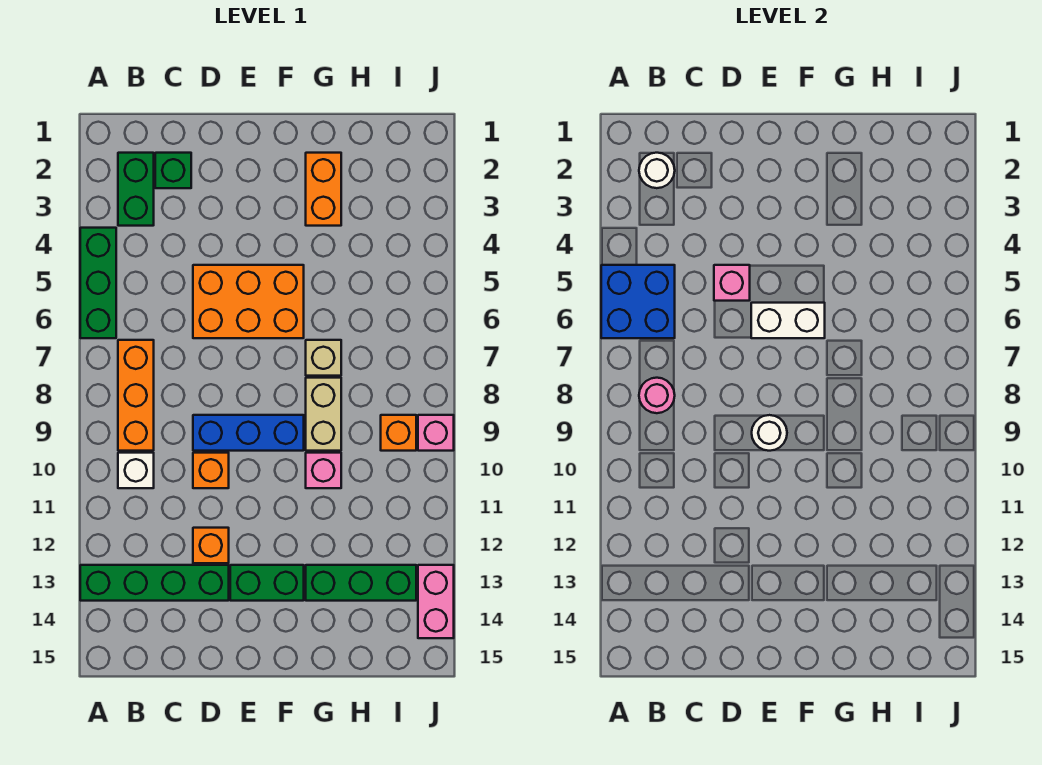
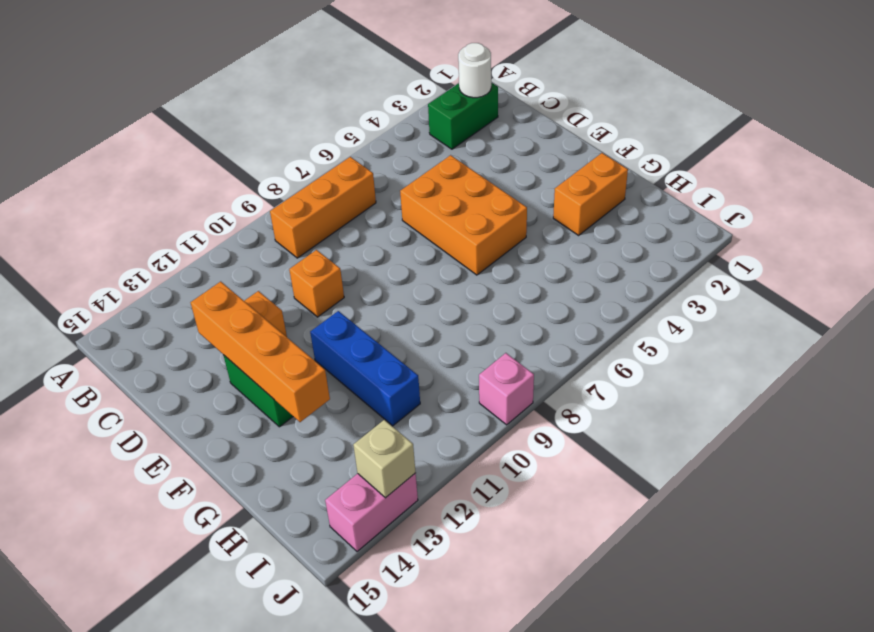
orange brick D13:G13 level 2 -> none
blue brick F11:H11 level 1 -> blue brick D9:F9 level 1
tan brick J13 level 2 -> tan brick G7 level 1
none -> green brick A4:A6 level 1
none -> green brick A13:D13 level 1
none -> white brick B10 level 1

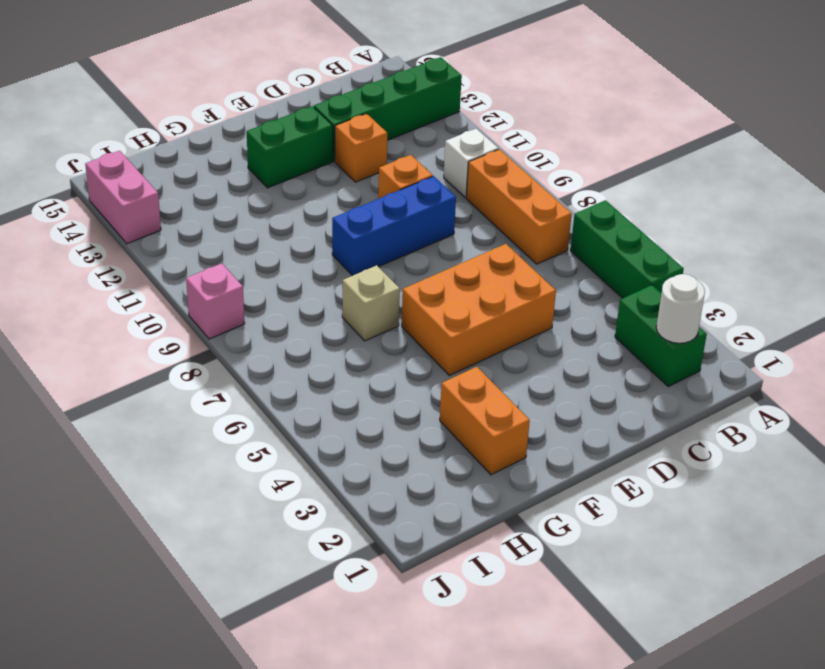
none -> green brick C2 level 1
none -> tan brick G8:G9 level 1
none -> pink brick G10 level 1

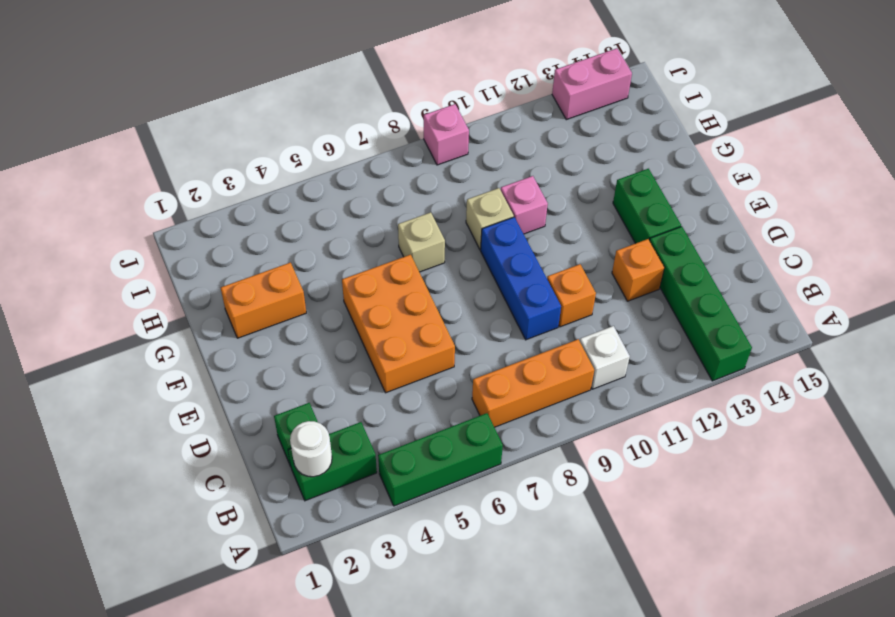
tan brick G9 level 1 -> tan brick G8:G9 level 1
none -> green brick G13:I13 level 1
none -> orange brick I9 level 1
none -> blue brick A5:B6 level 2

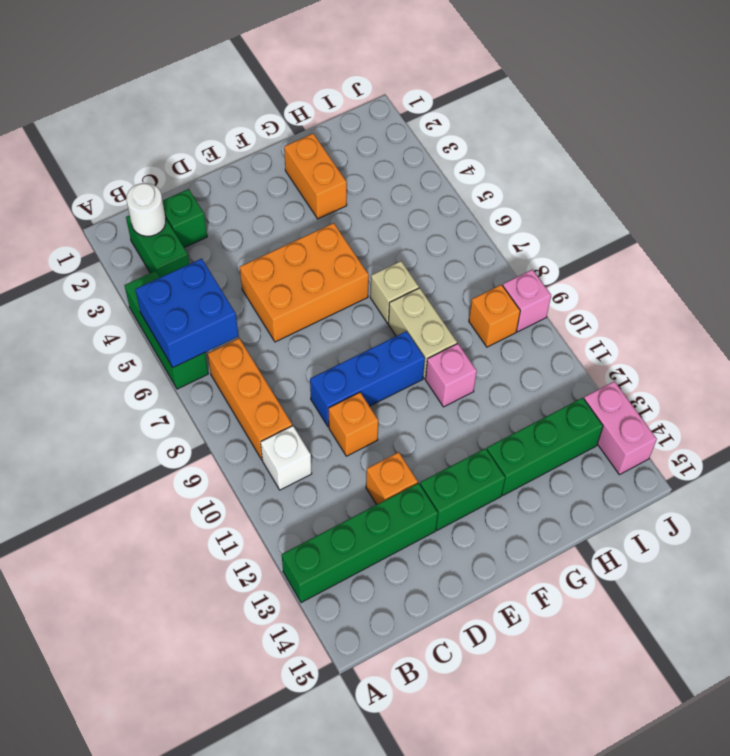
none -> pink round brick B8 level 2
none -> pink brick D5 level 2
none -> white brick E6:F6 level 2

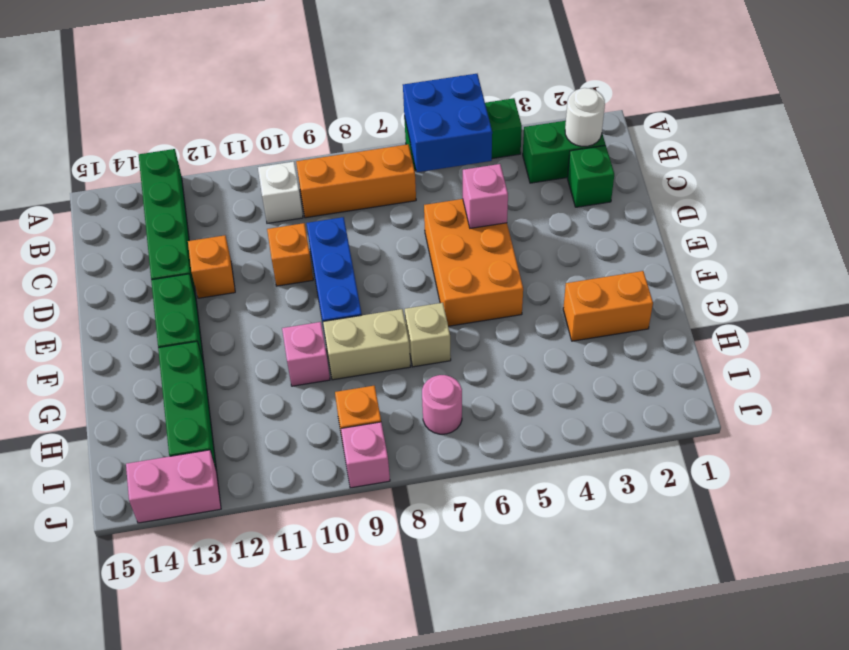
pink round brick I7 level 1 -> pink round brick B8 level 2
none -> white brick E6:F6 level 2
none -> white round brick E9 level 2

